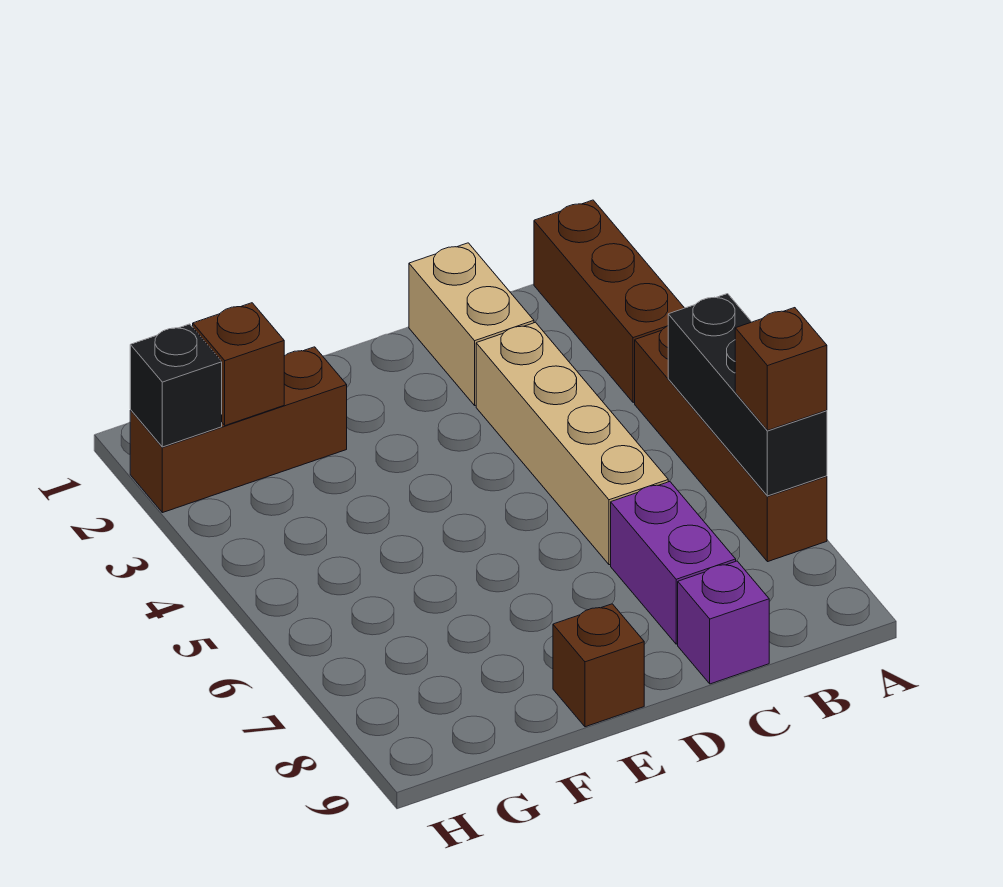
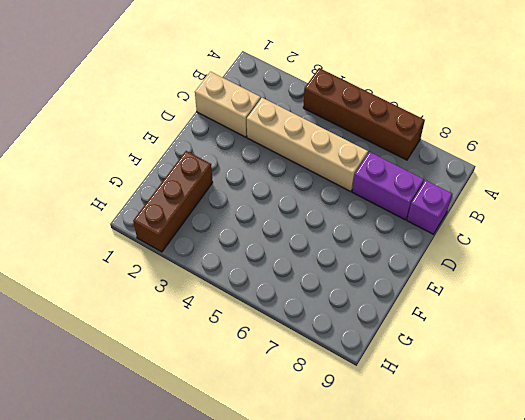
none -> brown brick A1:A3 level 1
none -> brown brick E9 level 1
none -> black brick A5:A7 level 2

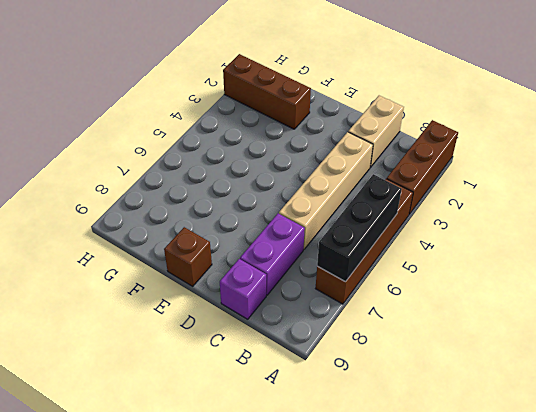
none -> brown brick G2 level 2
none -> black brick H2 level 2
none -> brown brick A7 level 3

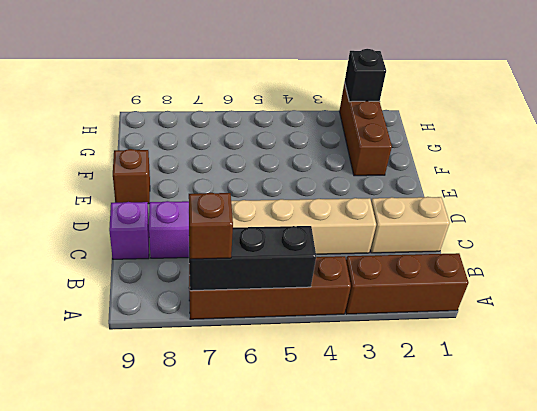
none -> brown brick G2 level 2

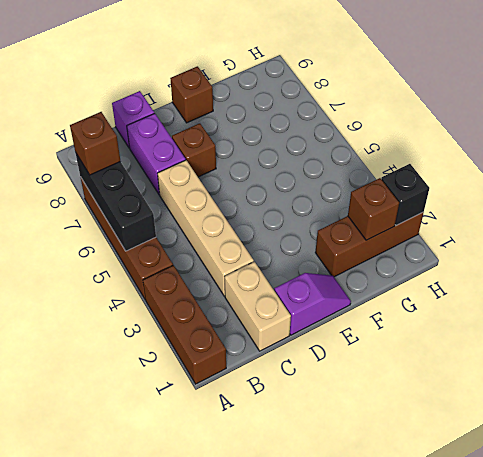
purple slope D1:E1 level 1 top D -> none
brown brick D7 level 1 -> none

